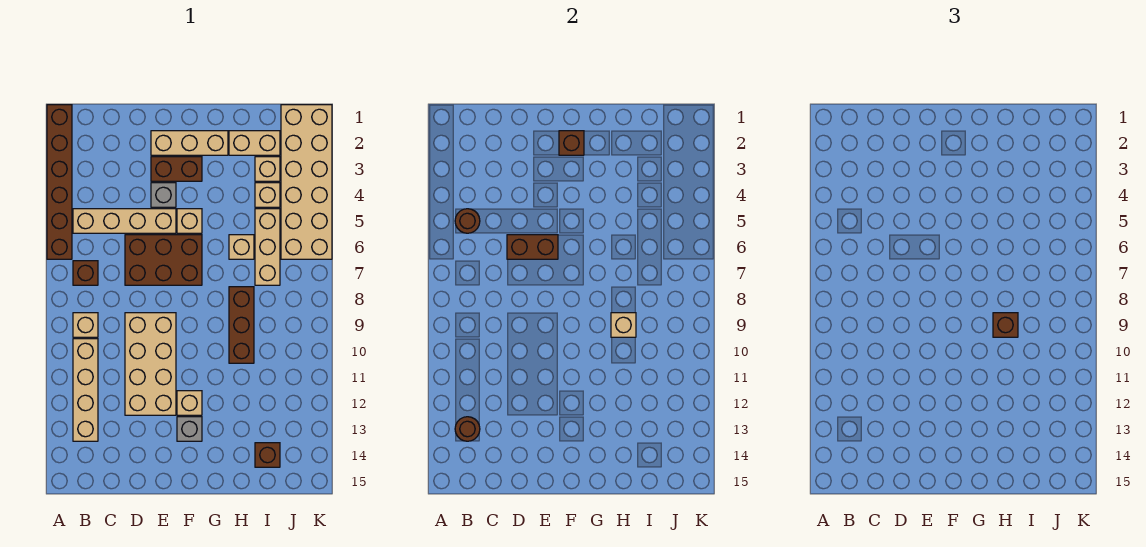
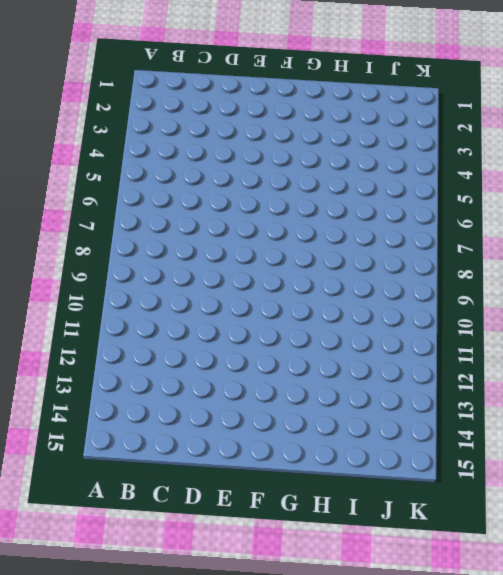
none -> brown brick A1:A6 level 1
none -> tan brick B5:E5 level 1
none -> brown brick B7 level 1

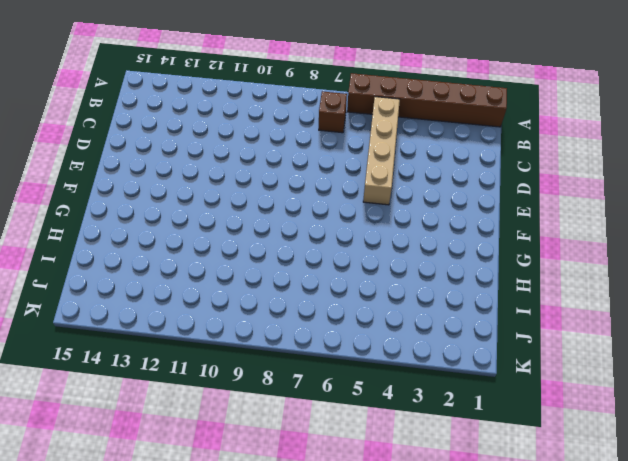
none -> tan brick B9 level 1
none -> tan brick B10:B13 level 1
none -> brown brick D6:F7 level 1

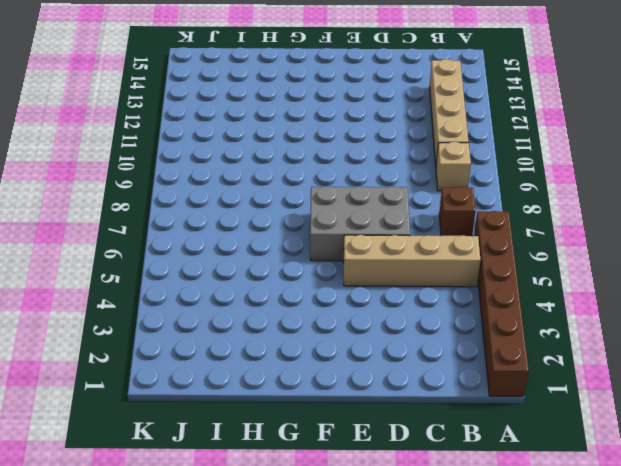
grey brick D6:F7 level 1 -> brown brick D6:F7 level 1
none -> tan brick D9:E12 level 1
none -> tan brick E2:G2 level 1
none -> brown brick E3:F3 level 1

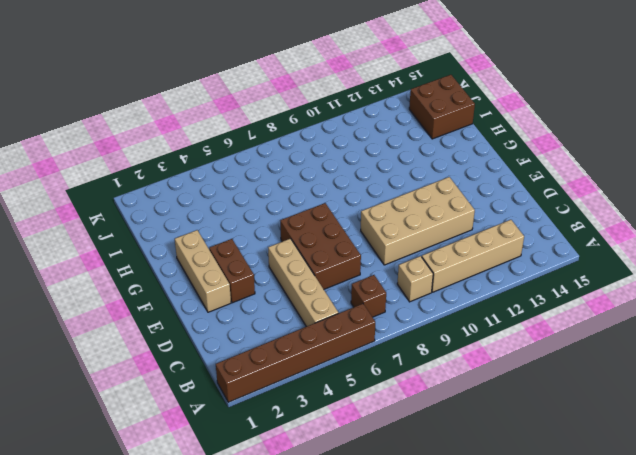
brown brick I14:J15 level 1 -> brown brick I14 level 1
none -> grey brick E4 level 1
none -> tan brick F5 level 1
none -> tan brick F12 level 1

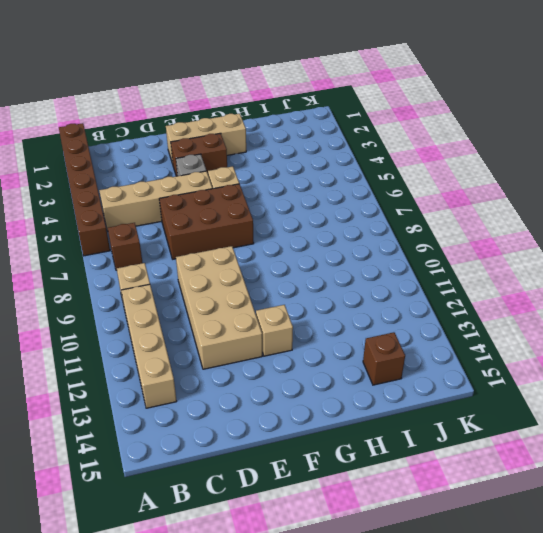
none -> grey brick F13 level 1
none -> tan brick H2:I2 level 1
none -> tan brick H6 level 1

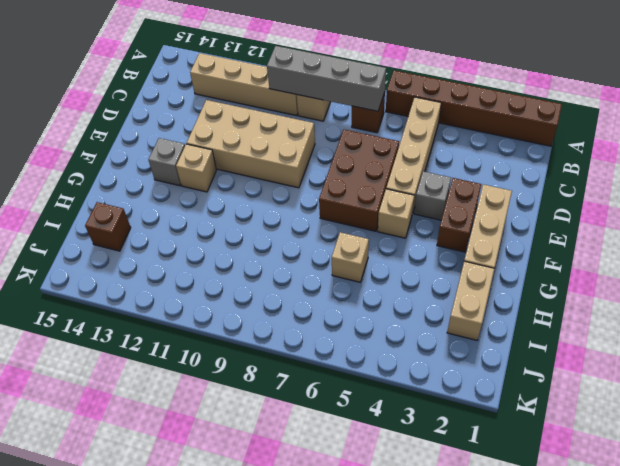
grey brick B7:B10 level 2 -> none
none -> brown brick H8:H10 level 1
none -> tan brick I3 level 1
none -> tan brick I4 level 1

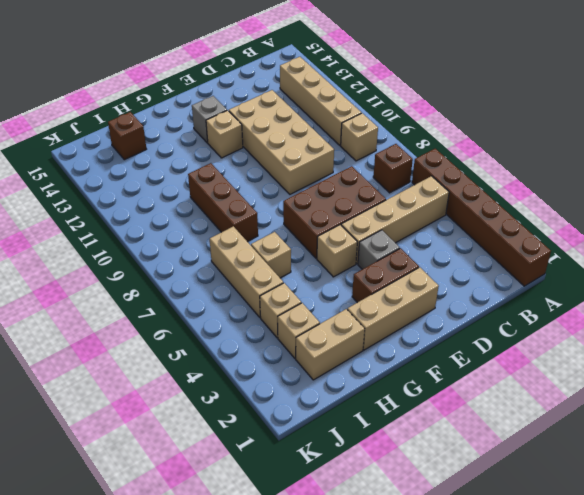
none -> tan brick J1:K6 level 1
none -> brown round brick B5 level 2
none -> brown round brick B13 level 2

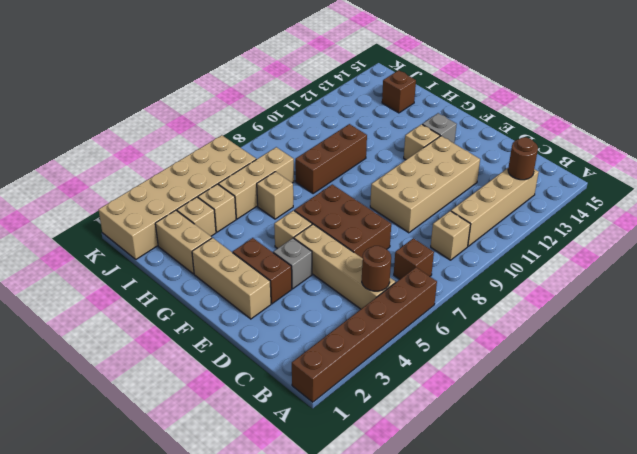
none -> brown brick D6:E6 level 2
none -> brown brick F2 level 2
none -> tan brick H9 level 2

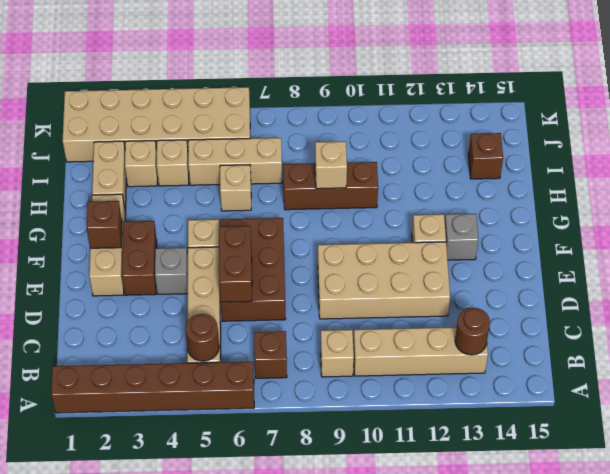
none -> brown brick H9 level 3

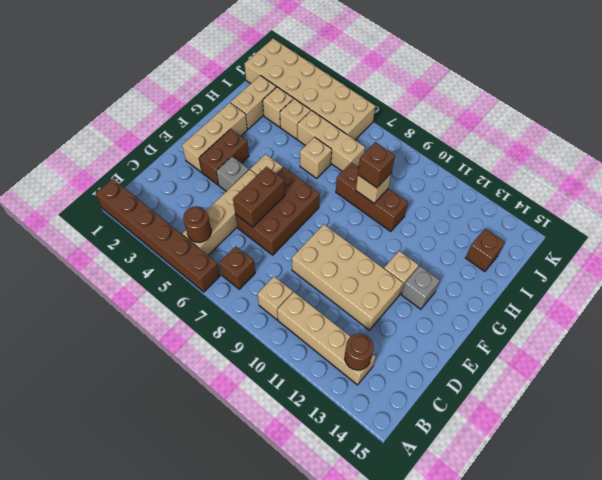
none -> brown brick F2 level 2

